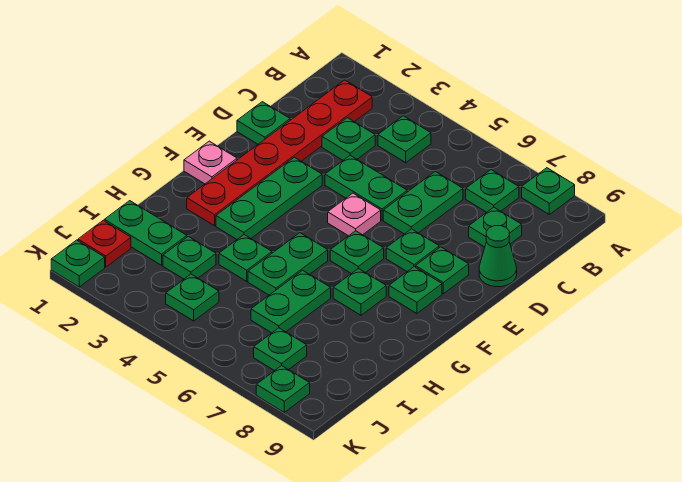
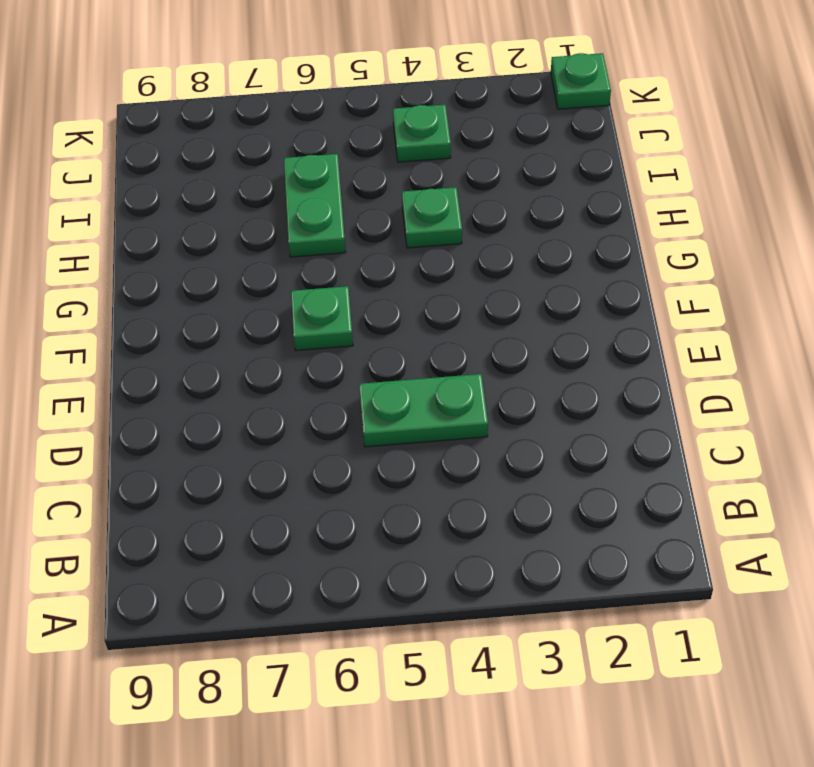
none -> green plate A8 level 1
none -> red plate B2:G2 level 1
none -> green plate B4 level 1

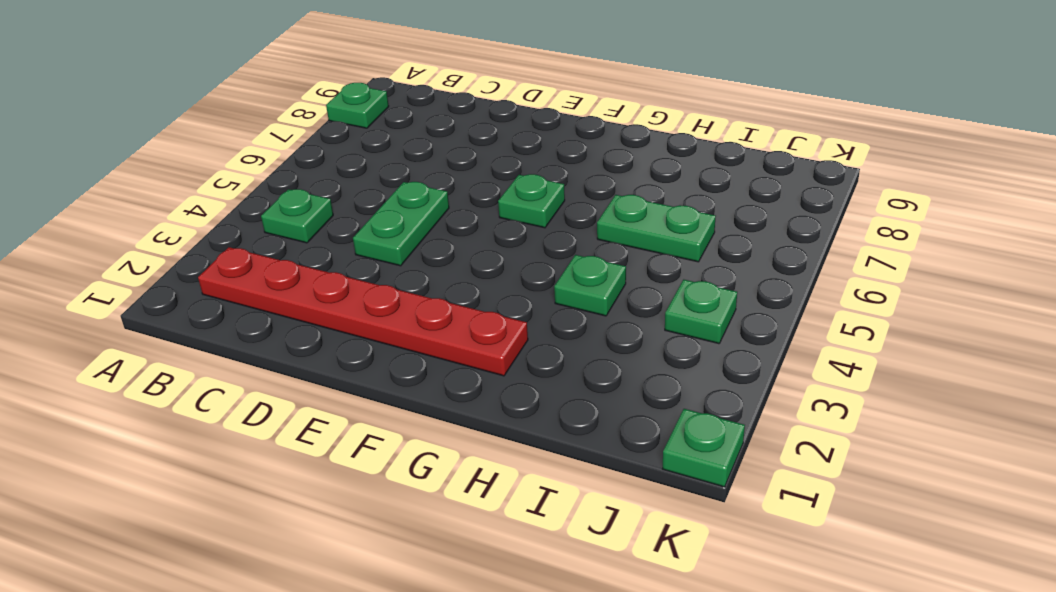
none -> green plate B7 level 1
none -> green plate C3 level 1
none -> green plate C6:D6 level 1

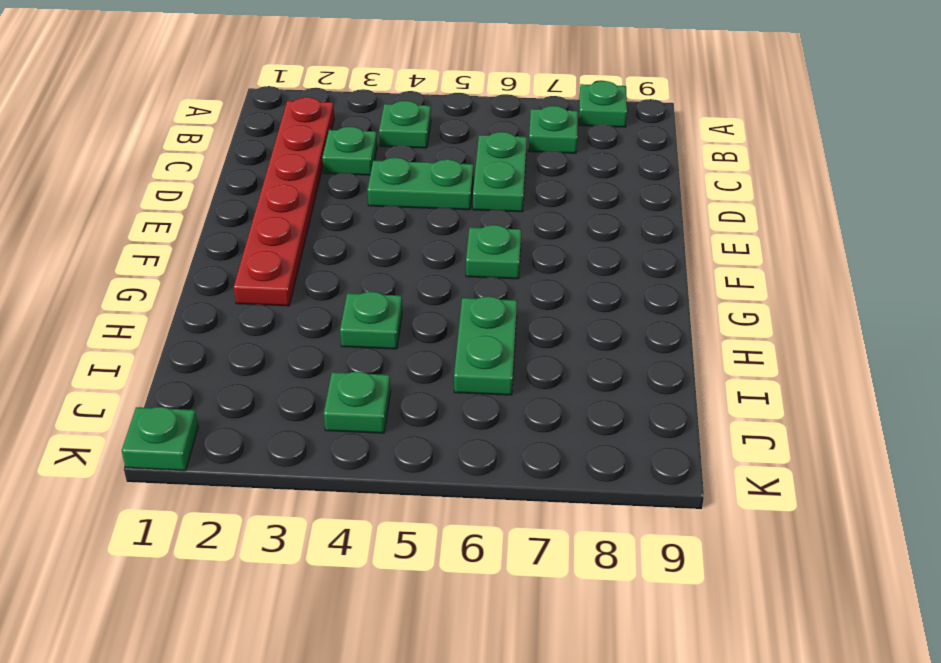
none -> green plate C8 level 1
none -> green plate D1 level 1
none -> green cone D9 level 1

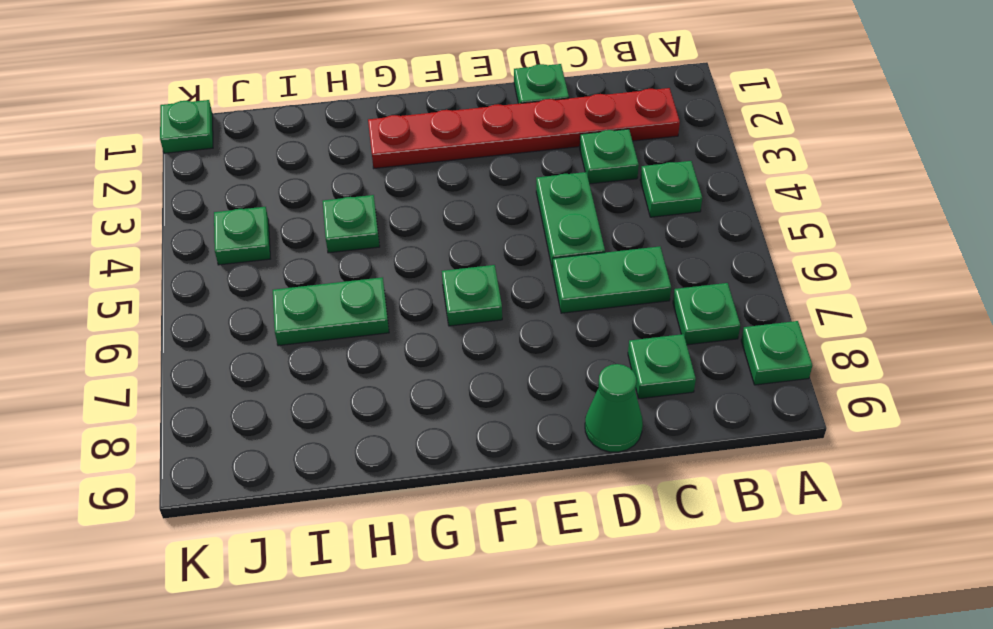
none -> green plate E3:G3 level 1
none -> pink plate E5 level 1
none -> green plate E7 level 1

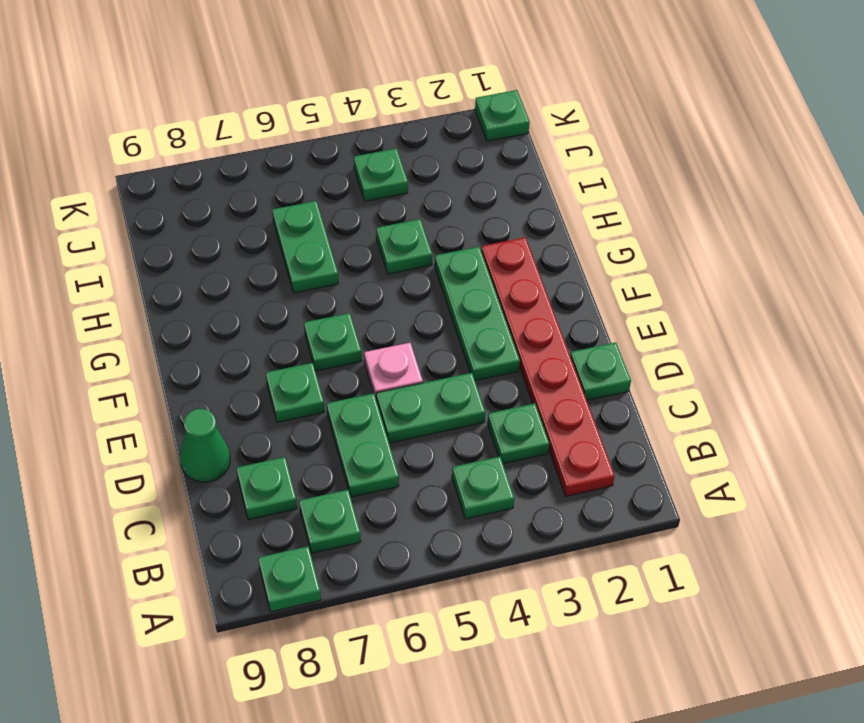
none -> green plate E8 level 1
none -> pink plate F1 level 1
none -> green plate F8 level 1

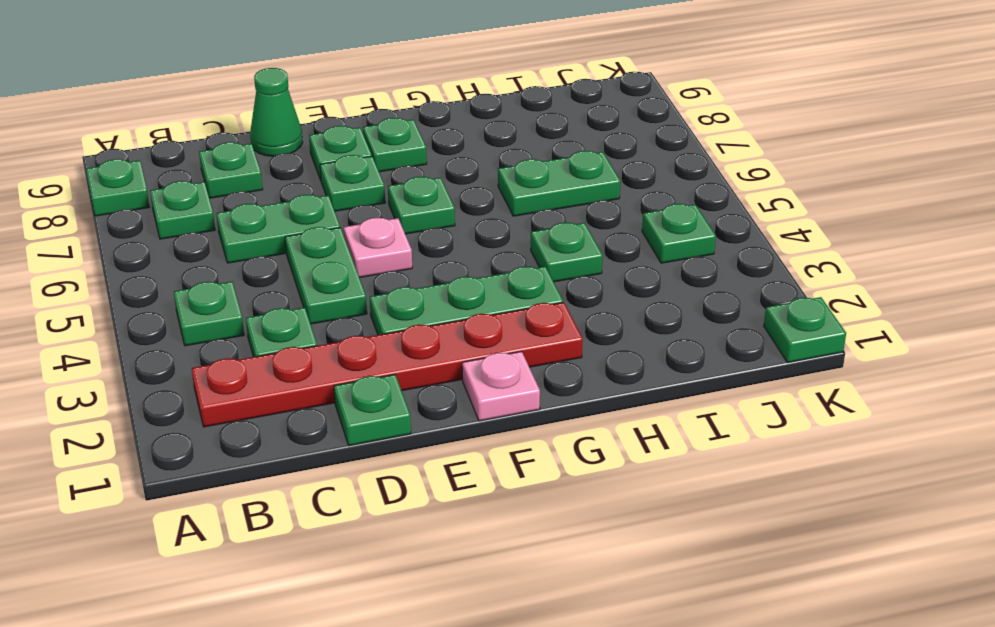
none -> green plate G5:H5 level 1
none -> green plate G7 level 1
none -> green plate I1:I2 level 1

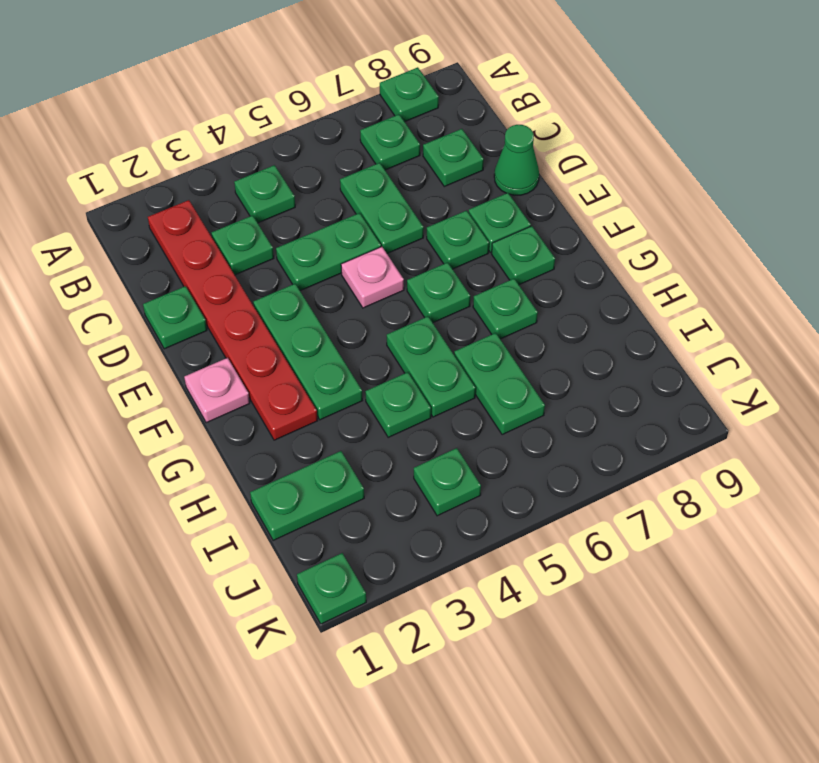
none -> green plate I3 level 1
none -> red plate J1 level 1
none -> green plate J7 level 1

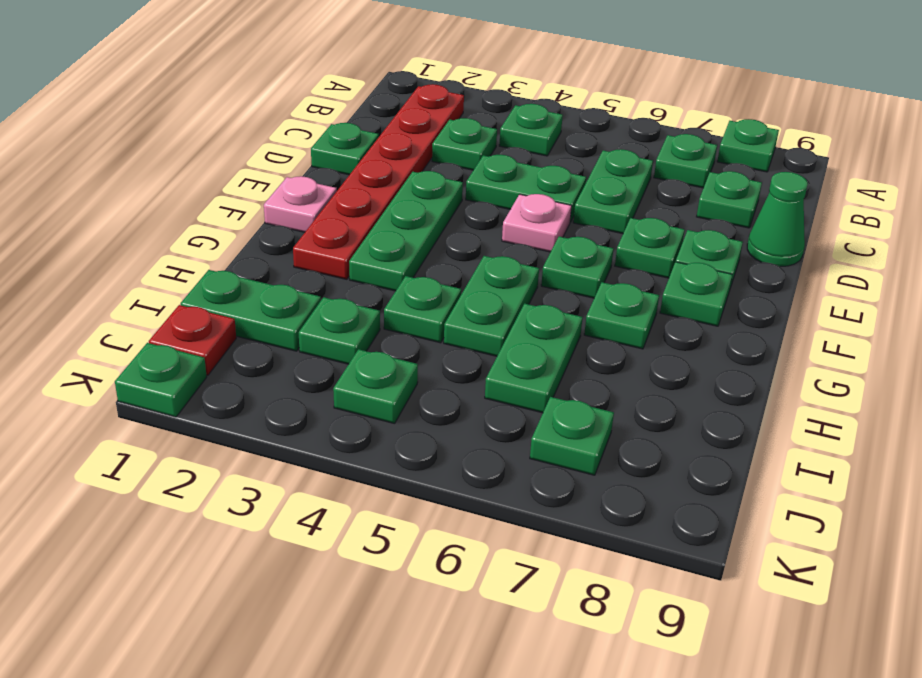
none -> green plate K8 level 1

